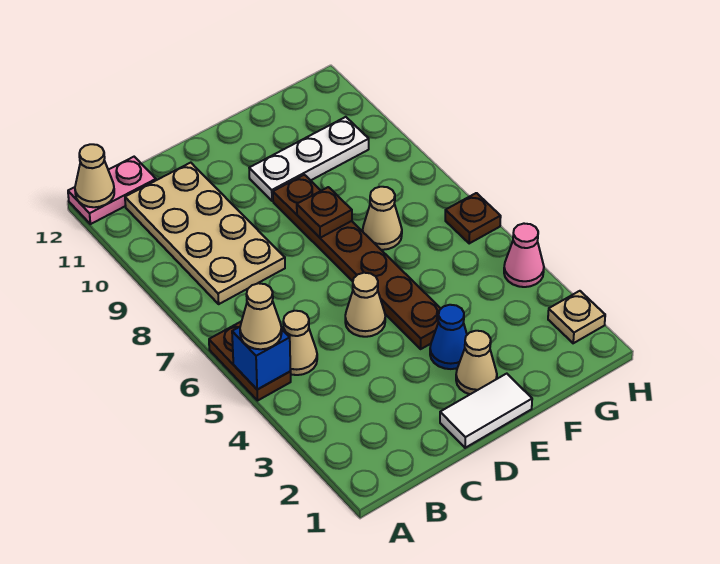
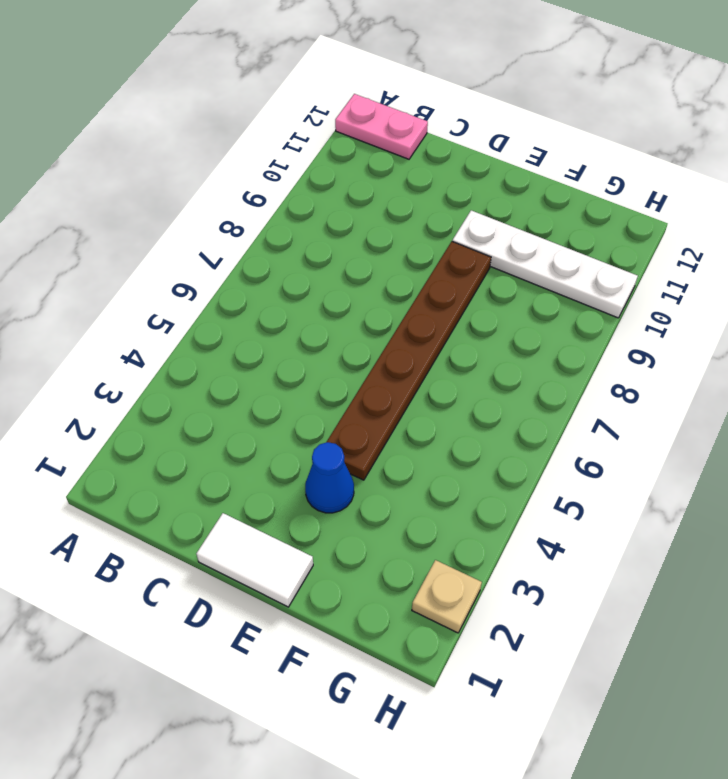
white plate E10:H10 level 1 -> white plate E10:G10 level 1
none -> brown plate A5:A6 level 1
none -> tan cone B5 level 1
none -> tan plate B8:C11 level 1

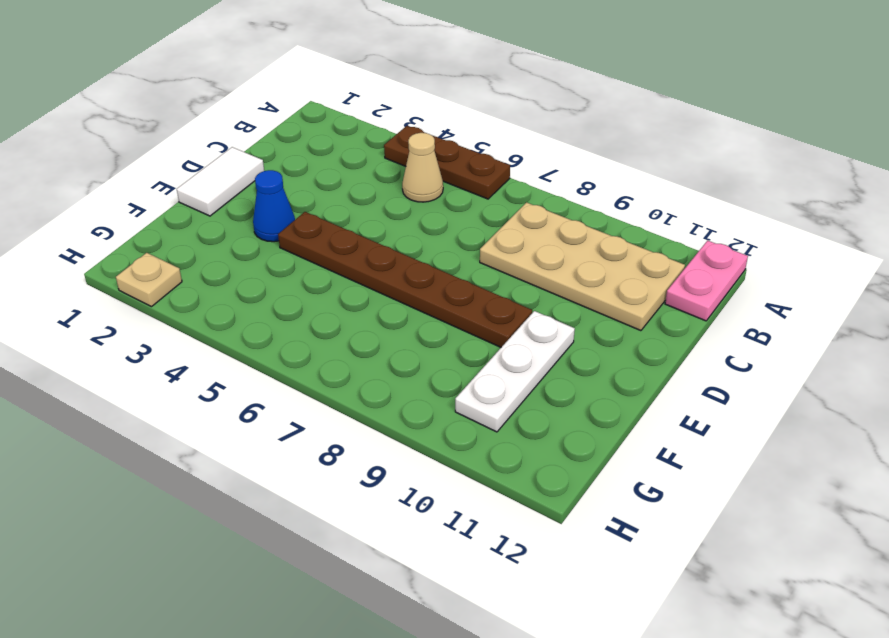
brown plate A4:A6 level 1 -> brown plate A5:A6 level 1
none -> tan cone D5 level 1
none -> tan cone E2 level 1
none -> tan cone F7 level 1

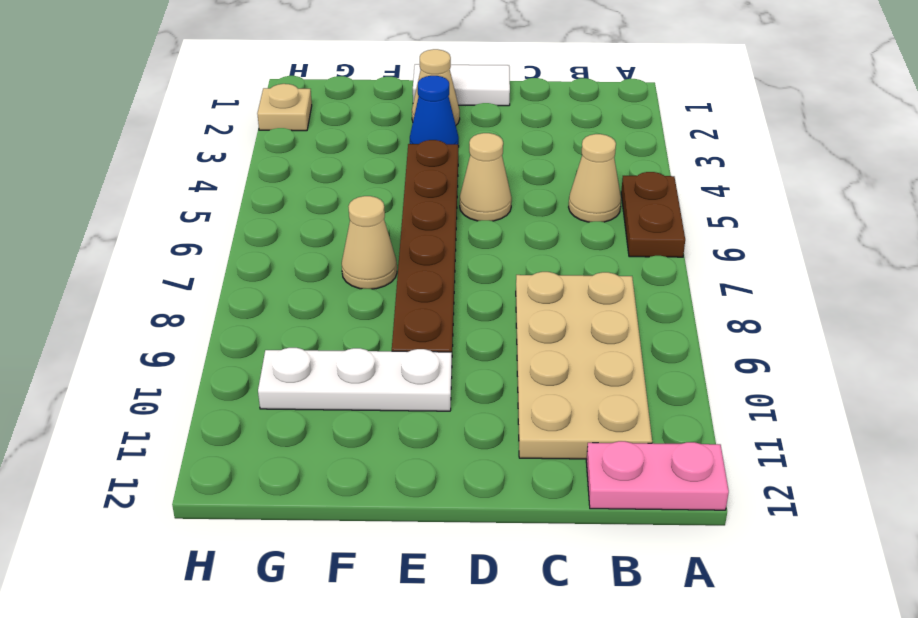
none -> pink cone H4 level 1
none -> brown plate H6 level 1
none -> blue brick A5 level 2

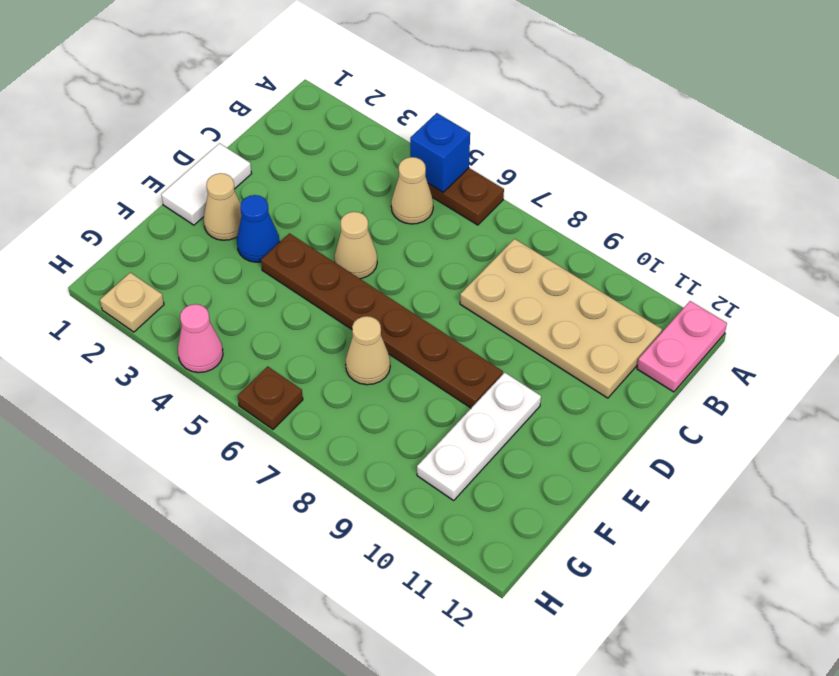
none -> tan cone A12 level 2
none -> brown plate E8 level 2
none -> tan cone A5 level 3

